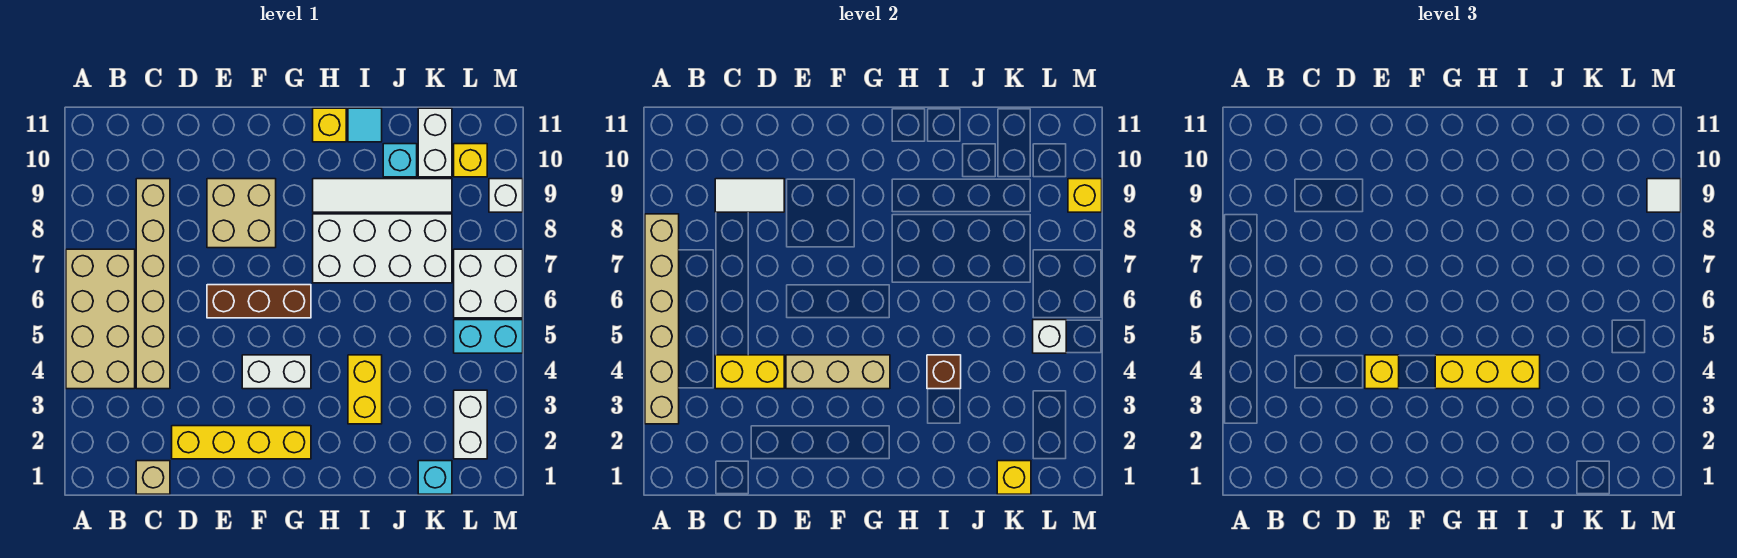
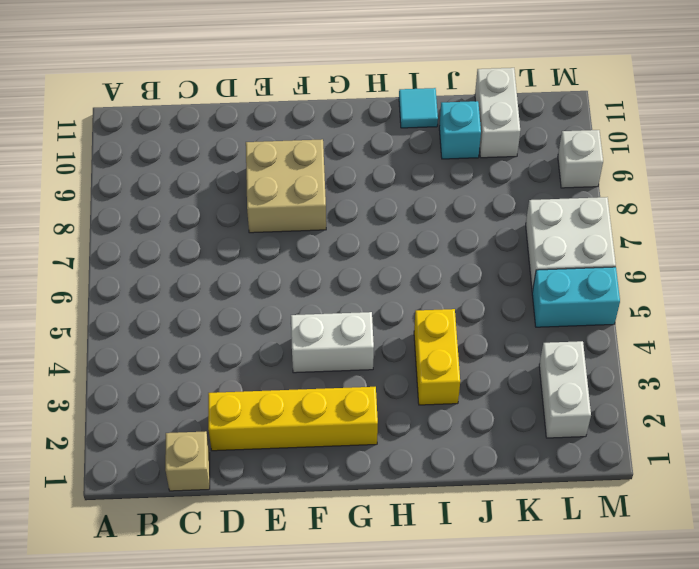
none -> tan brick A4:B7 level 1
none -> tan brick C4:C9 level 1
none -> brown brick E6:G6 level 1
none -> white brick H7:K8 level 1

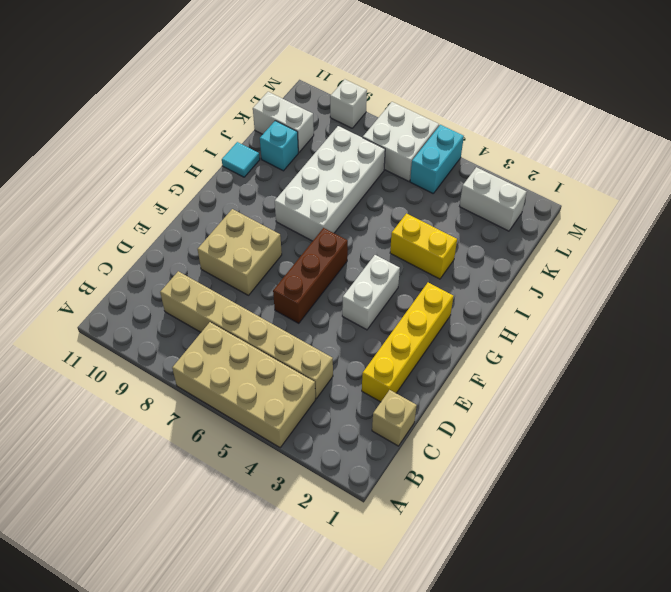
none -> white tile H9:K9 level 1
none -> yellow brick H11 level 1
none -> cyan brick K1 level 1
none -> yellow brick L10 level 1

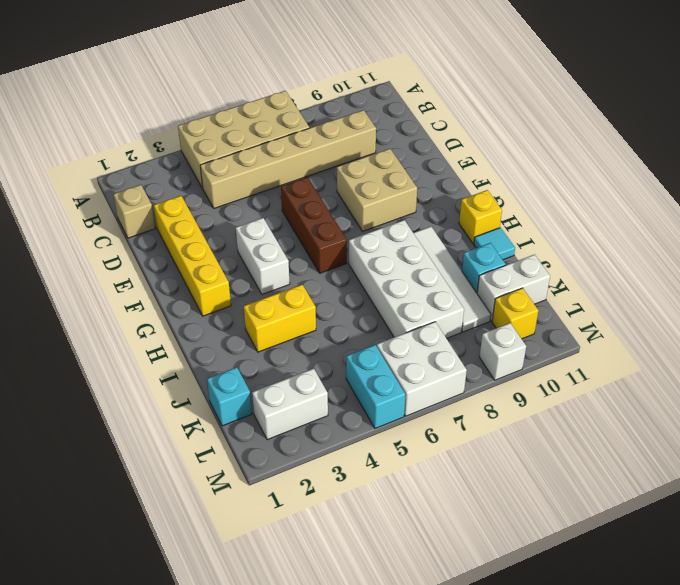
none -> tan brick A3:A8 level 2
none -> yellow brick C4:D4 level 2
none -> white tile C9:D9 level 2
none -> tan brick E4:G4 level 2

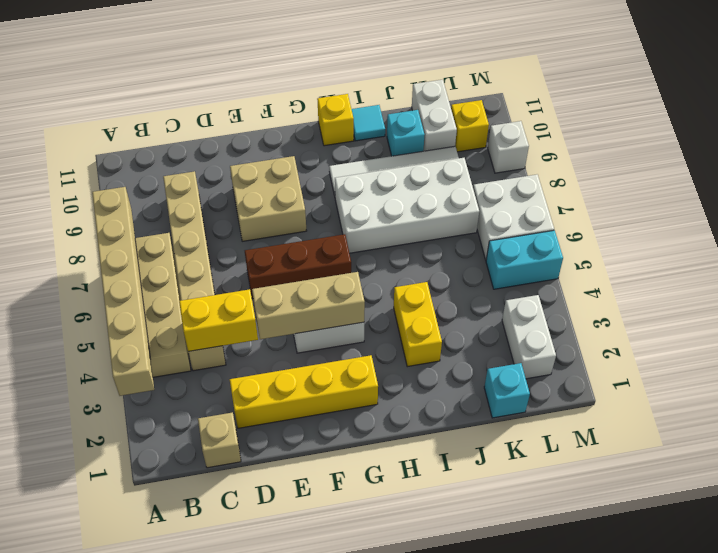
none -> white tile C9:D9 level 2
none -> brown brick I4 level 2
none -> yellow brick K1 level 2
none -> white brick L5 level 2

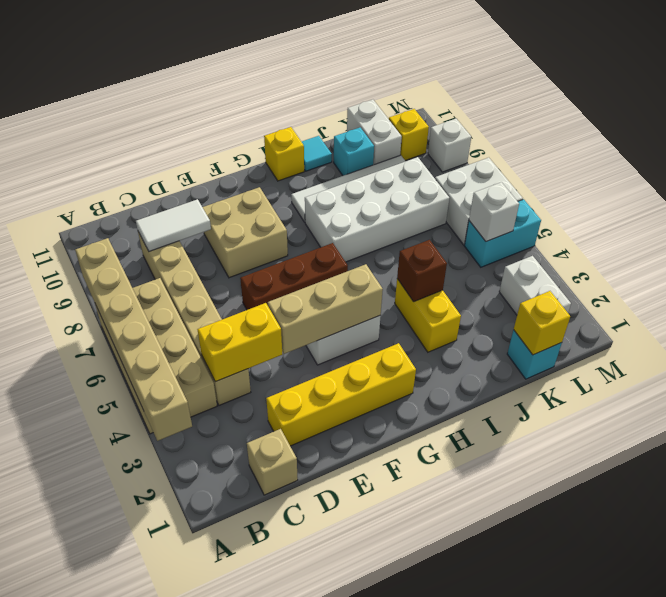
none -> yellow brick M9 level 2
none -> yellow brick E4 level 3
none -> yellow brick G4:I4 level 3
none -> white tile M9 level 3

